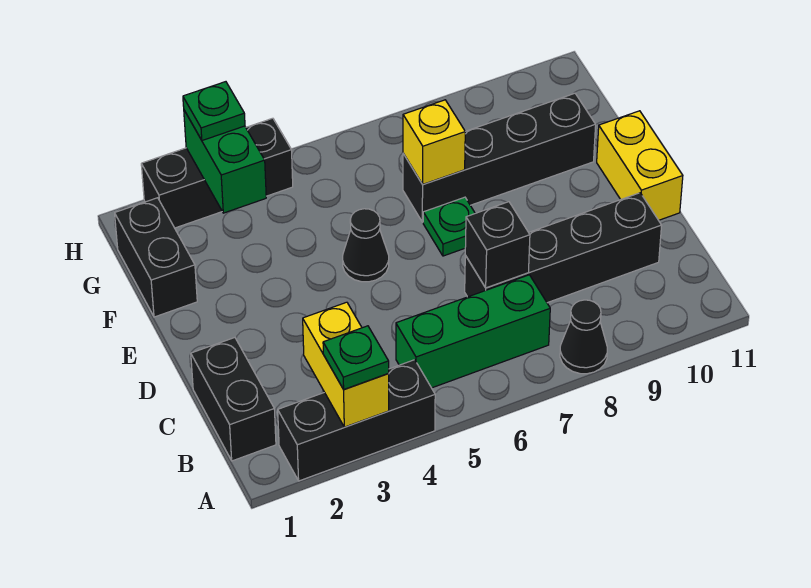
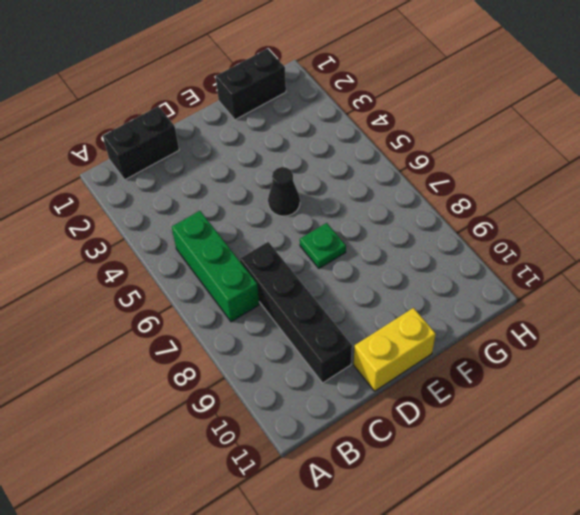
none -> black brick A2:A4 level 1
none -> black cone A8 level 1
none -> black brick F7:F10 level 1

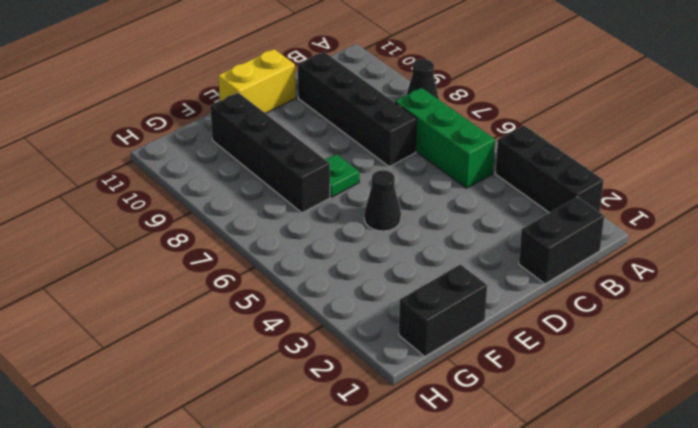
none -> black brick H2:H4 level 1
none -> yellow brick A3:B3 level 2
none -> black brick C7 level 2

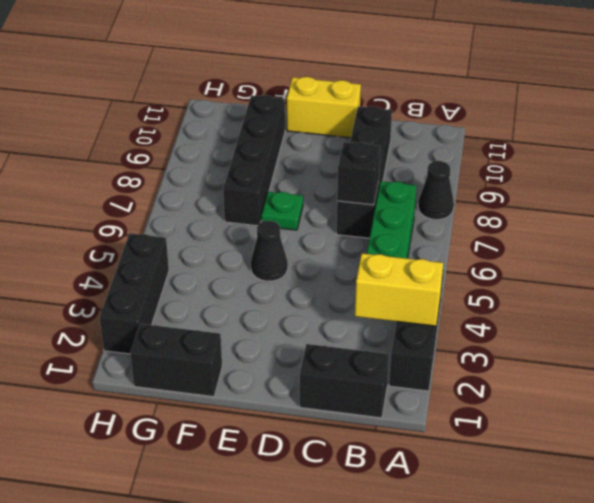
none -> yellow brick F7 level 2
none -> green brick G3:H3 level 2
none -> green plate A3 level 3

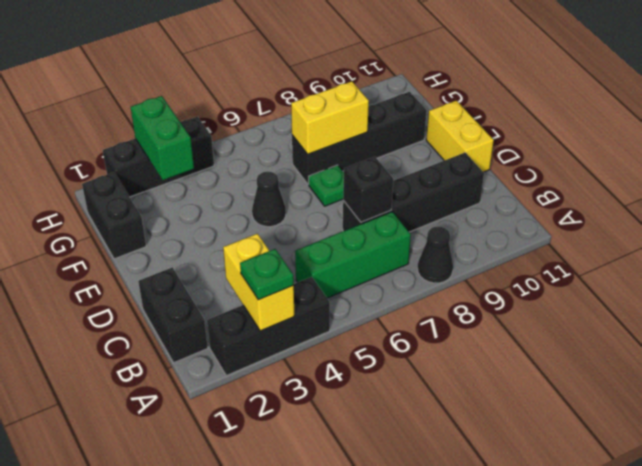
yellow brick F7:F8 level 2 -> yellow brick F7 level 2
none -> green plate H3 level 3

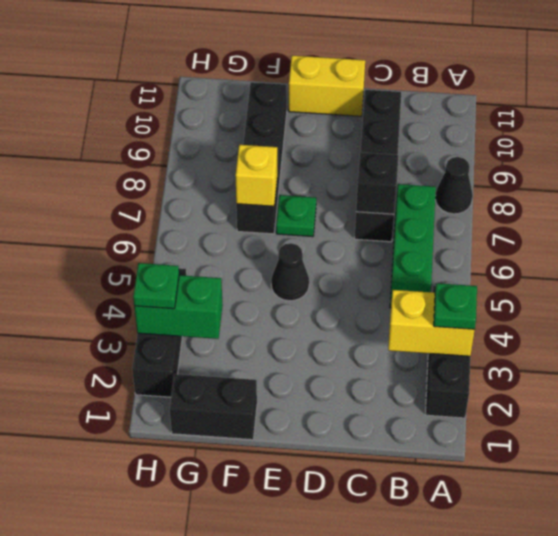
none -> black brick B1:C1 level 1

